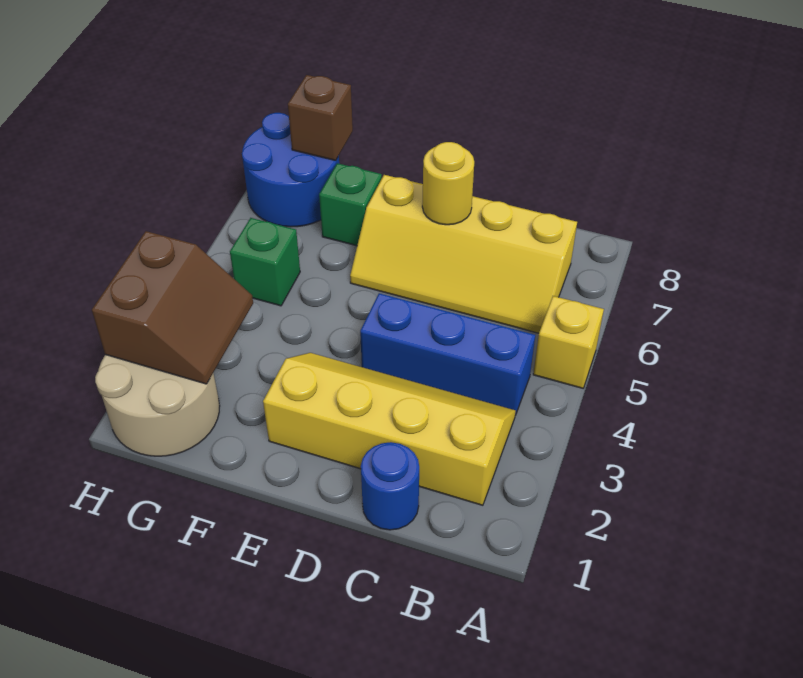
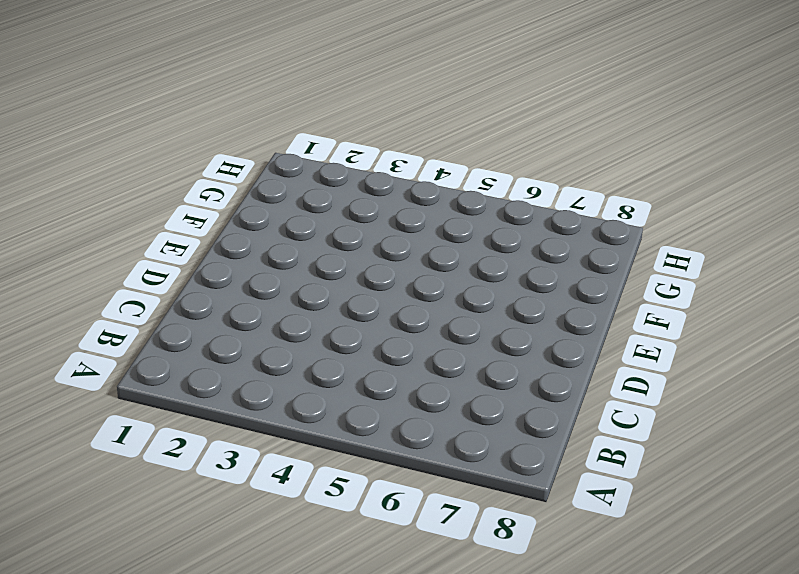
none -> yellow brick A5 level 1
none -> yellow slope B2:E3 level 1 top 2
none -> blue brick B4:D4 level 1

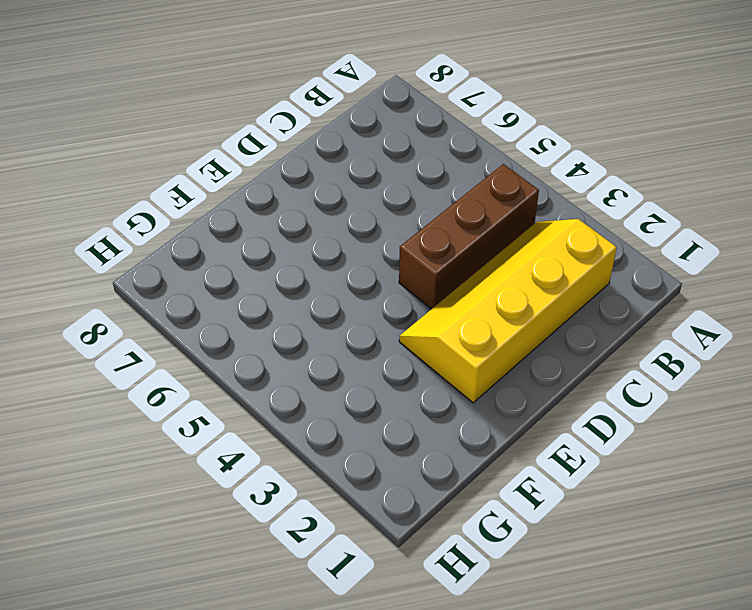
brown brick B4:D4 level 1 -> blue brick B4:D4 level 1
none -> yellow brick A5 level 1
none -> yellow slope B6:E7 level 1 top 7
none -> blue round brick C1 level 1

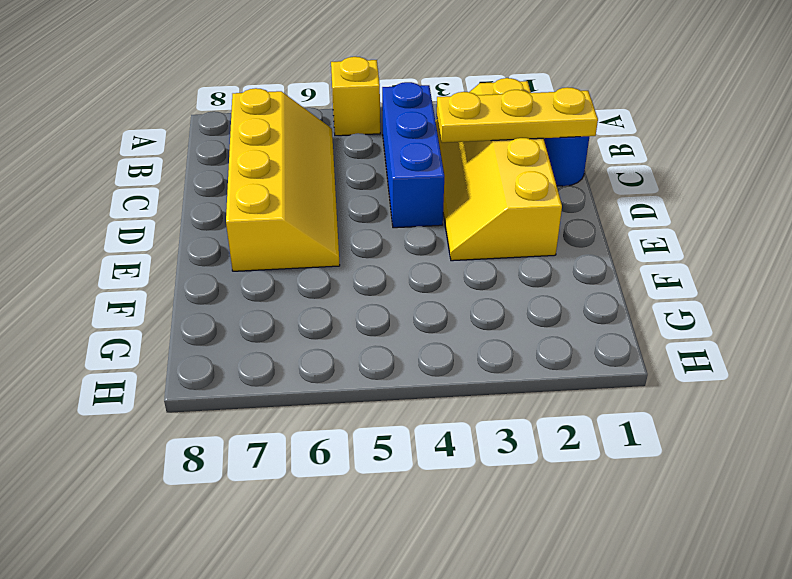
yellow plate C1:C3 level 2 -> none
none -> green brick F7 level 1
none -> tan round brick G1:H2 level 1
none -> green brick G5 level 1

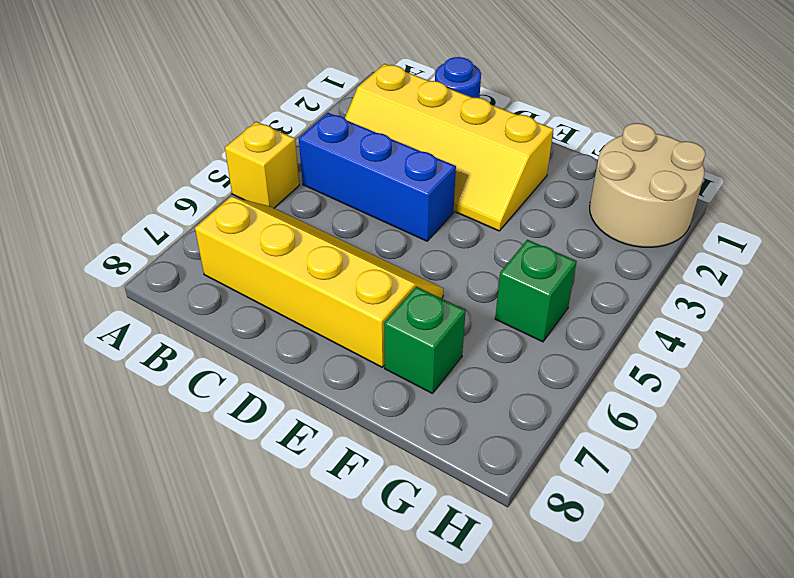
none -> blue round brick G7:H8 level 1
none -> yellow round brick D7 level 2
none -> brown slope G2:H3 level 2 top H

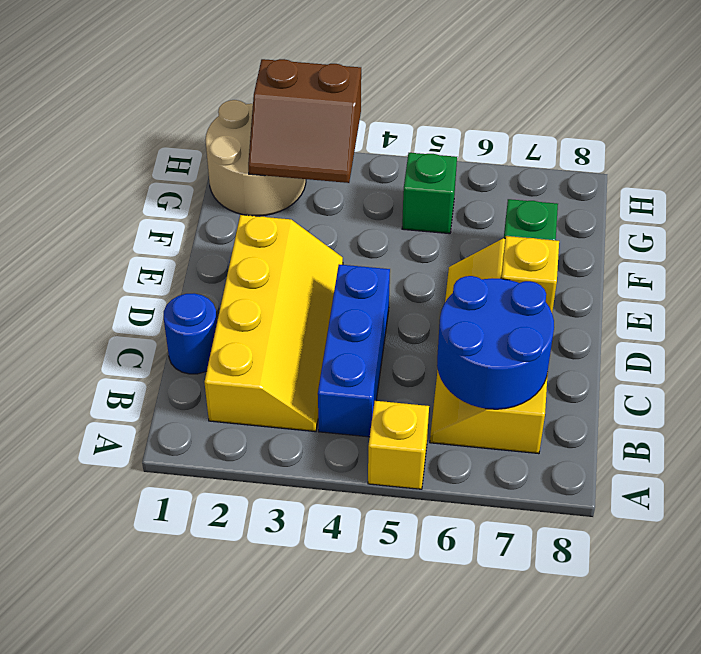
blue round brick B6:C7 level 2 -> blue round brick G7:H8 level 1
yellow brick D7 level 2 -> yellow round brick D7 level 2
none -> brown brick G8 level 2

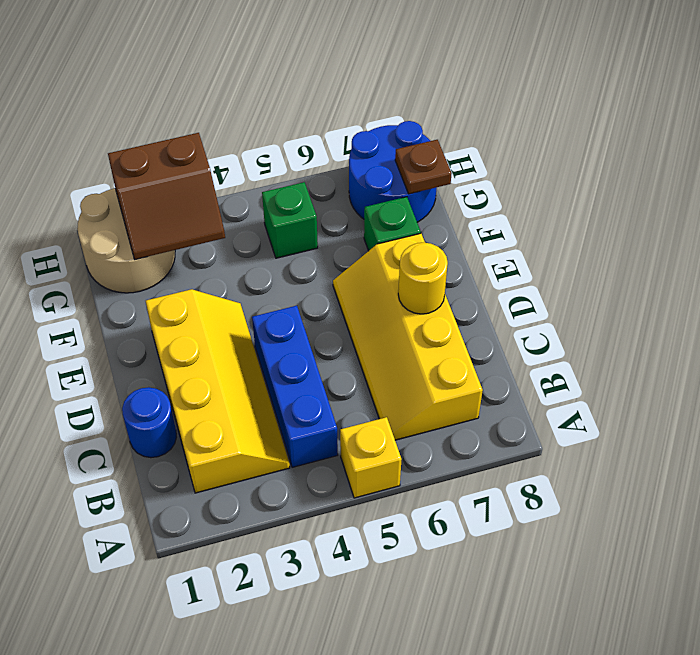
brown plate G8 level 2 -> brown brick G8 level 2

